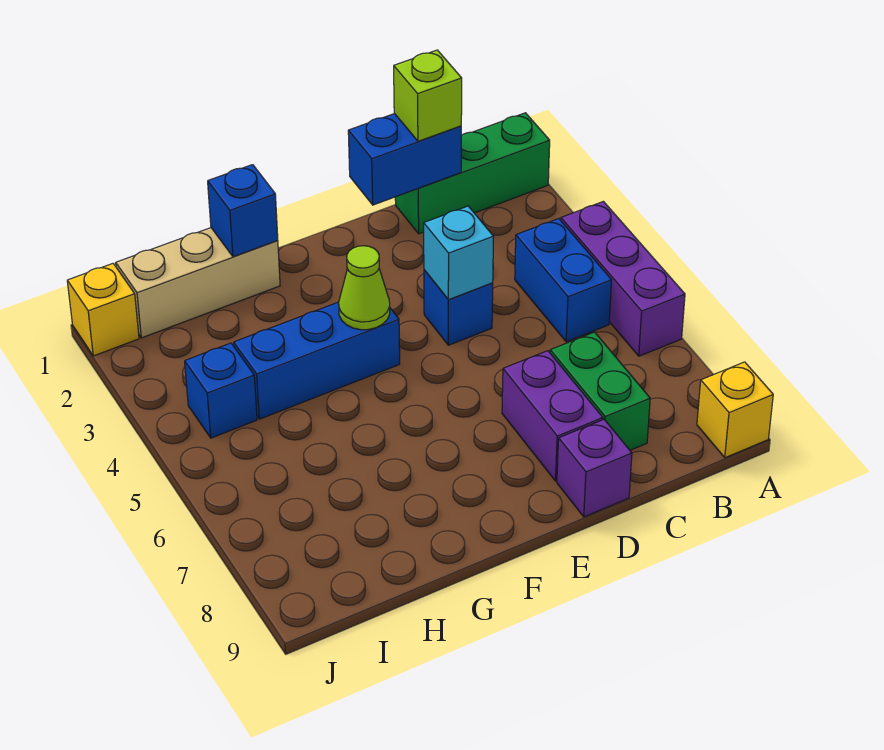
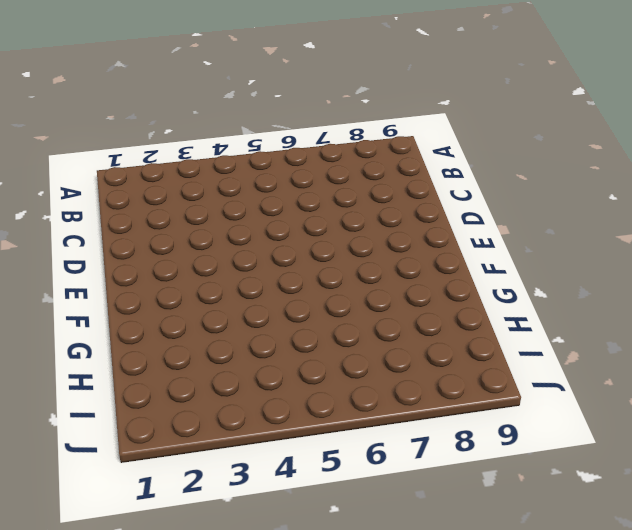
none -> green brick A1:C1 level 1
none -> purple brick A4:A6 level 1
none -> yellow brick A9 level 1

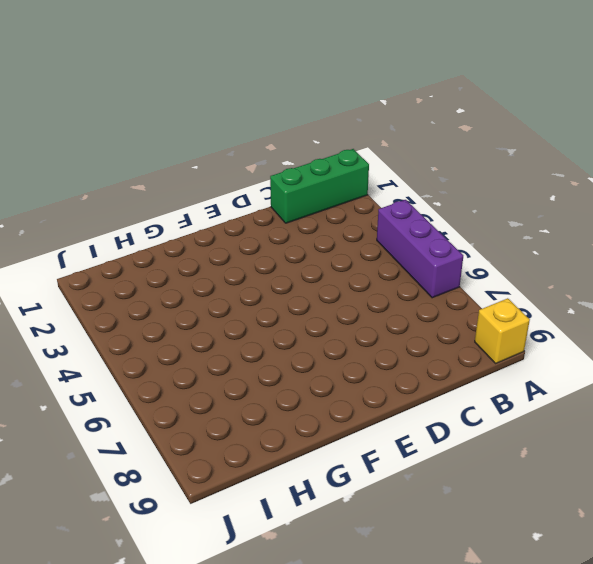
none -> blue brick B4:B5 level 1
none -> green brick C7:C8 level 1
none -> blue brick D4 level 1

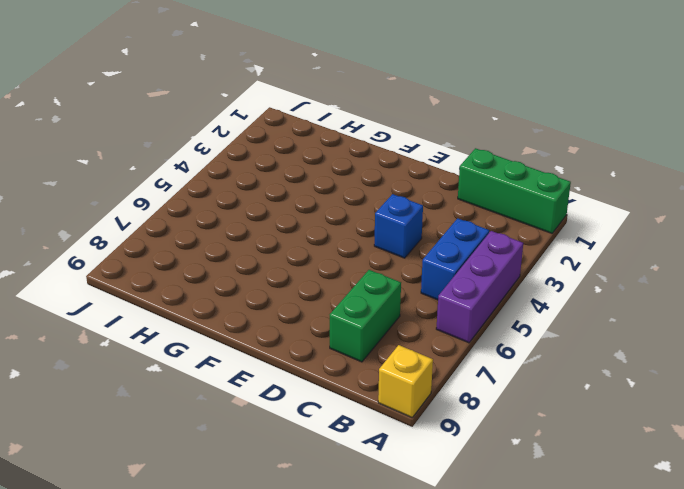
none -> purple brick D7:D8 level 1
none -> purple brick D9 level 1
none -> blue brick F4:H4 level 1

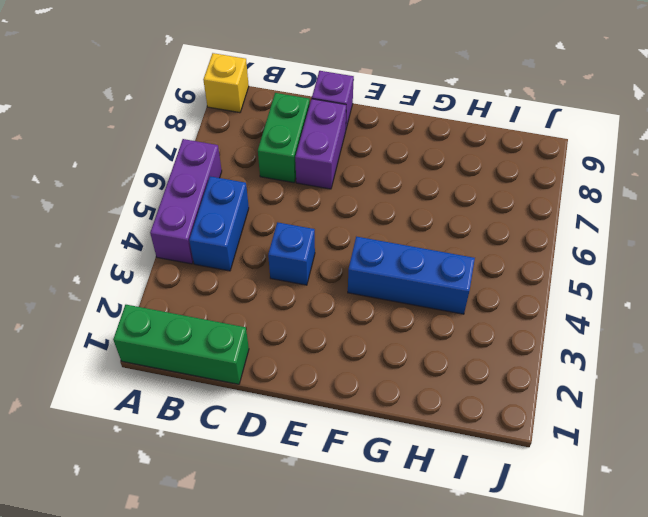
none -> tan brick G1:I1 level 1
none -> blue brick I4 level 1
none -> yellow brick J1 level 1

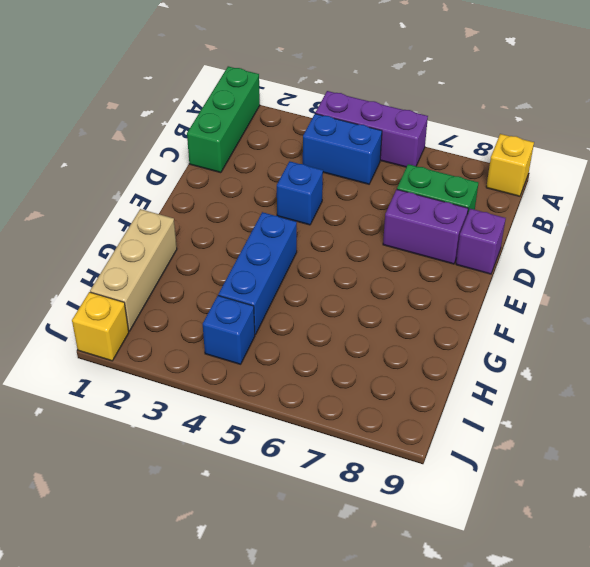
none -> blue brick C1:D1 level 2
none -> cyan brick D4 level 2
none -> lime cone F4 level 2

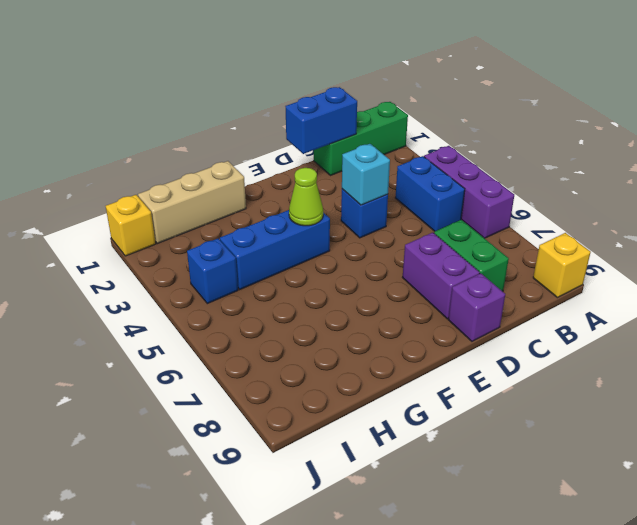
none -> blue brick G1 level 2
none -> lime brick C1 level 3

